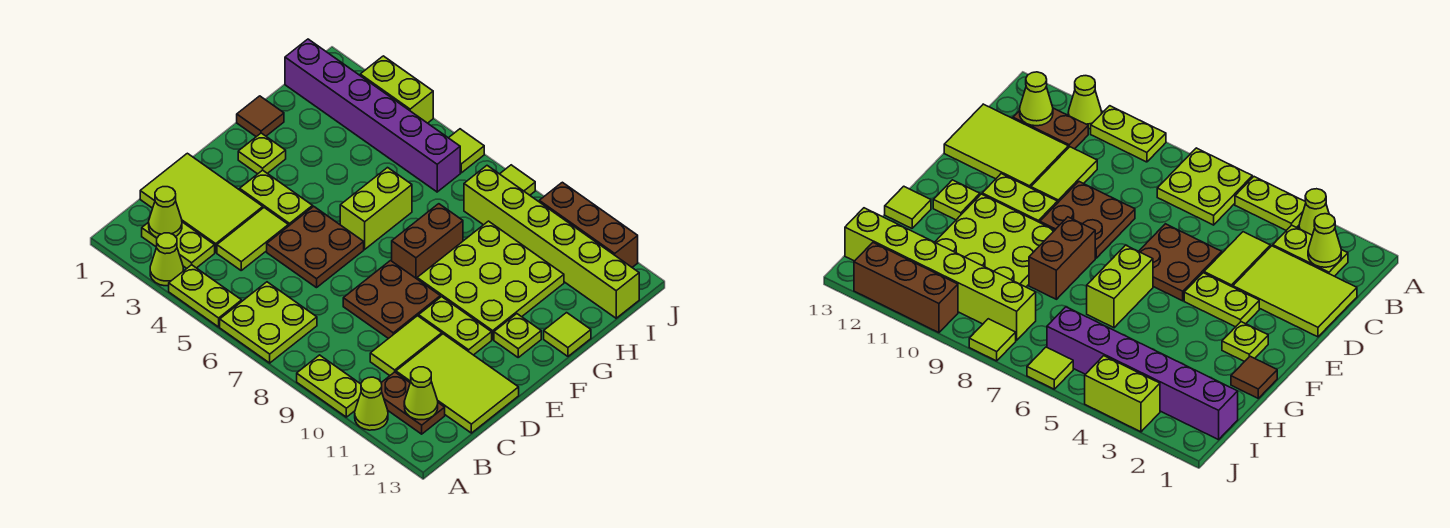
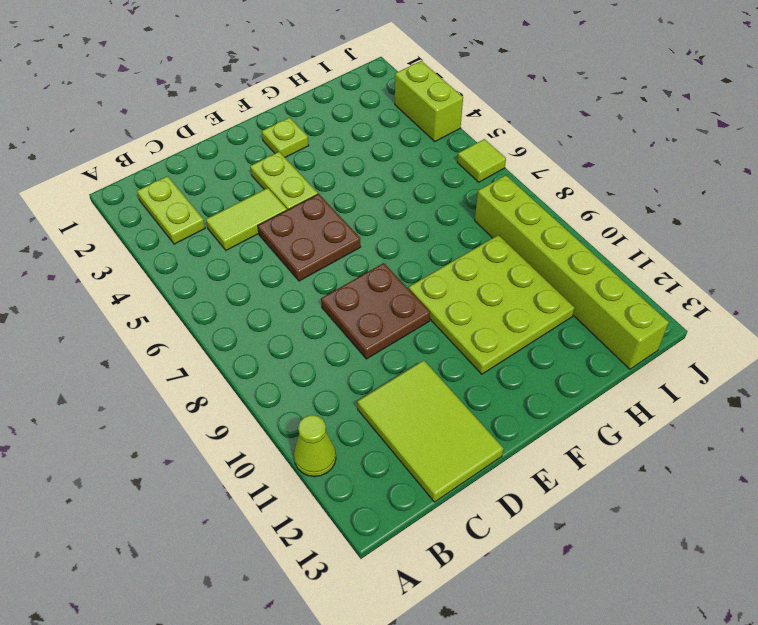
none -> lime cone A3 level 1
none -> lime plate A4:A5 level 1
none -> lime plate A6:B7 level 1
none -> lime plate A9:A10 level 1

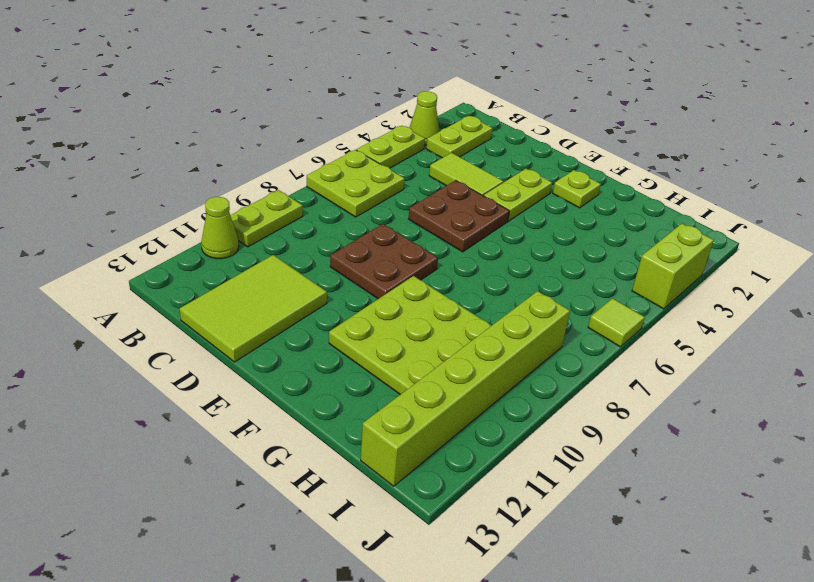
none -> brown plate B11:B12 level 1
none -> lime tile C1:D3 level 1
none -> lime tile C10:D10 level 1
none -> lime plate E10:E11 level 1

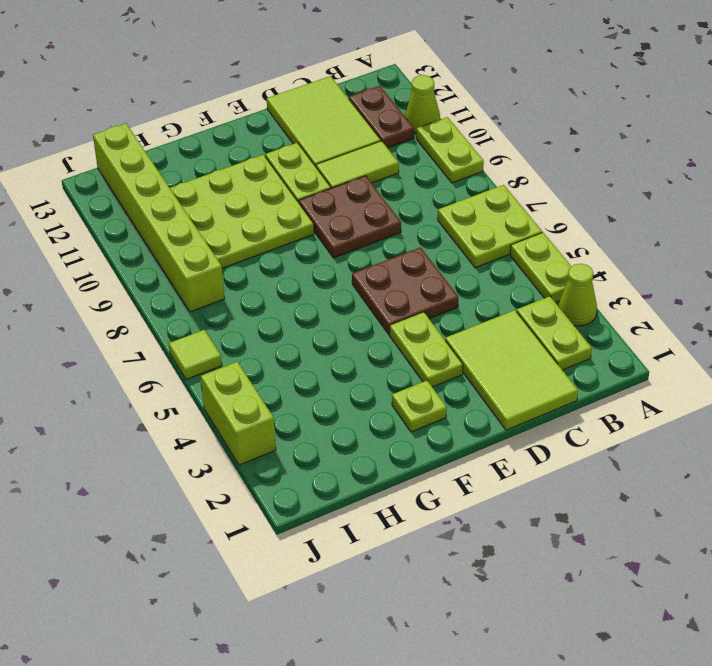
none -> lime tile C4:D4 level 1
none -> lime brick F6:G6 level 1
none -> brown brick F8:G8 level 1
none -> lime plate F12 level 1

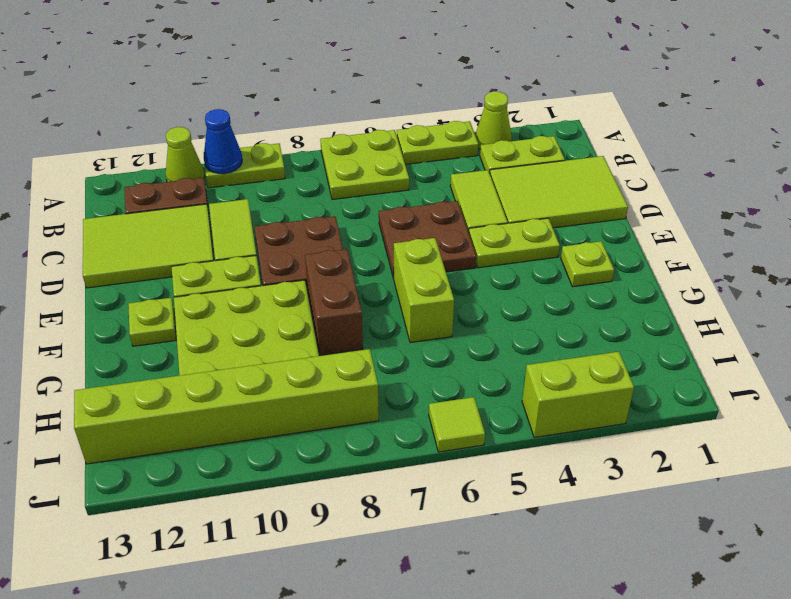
blue cone A10 level 2 -> none
none -> brown tile G1 level 1
none -> lime tile G13 level 1
none -> purple brick I1:I6 level 1
none -> lime tile J8 level 1

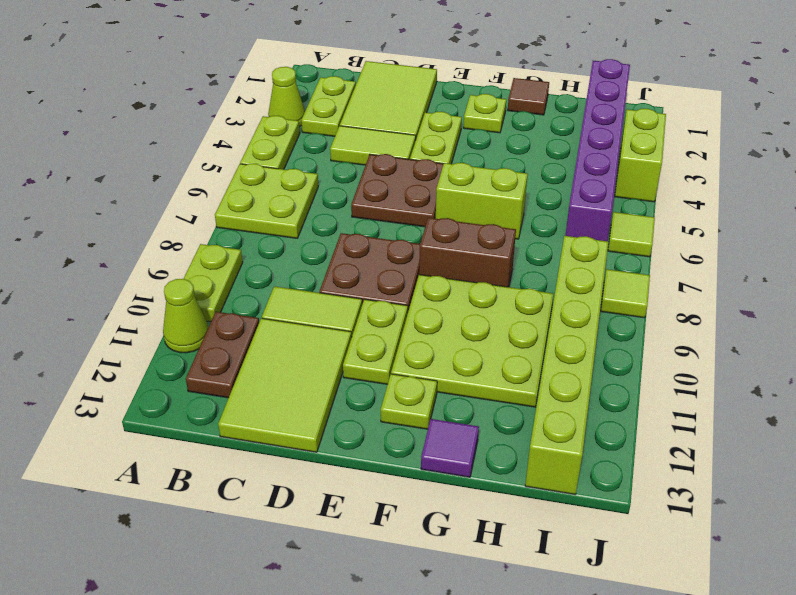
purple tile G13 level 1 -> lime tile G13 level 1
none -> brown brick J10:J12 level 1
none -> lime cone B2 level 2
none -> lime cone B12 level 2

